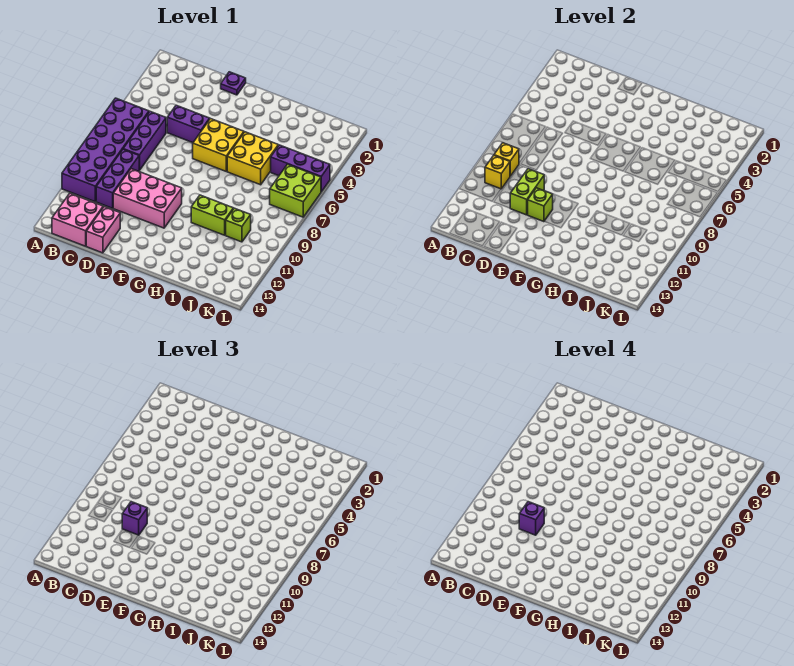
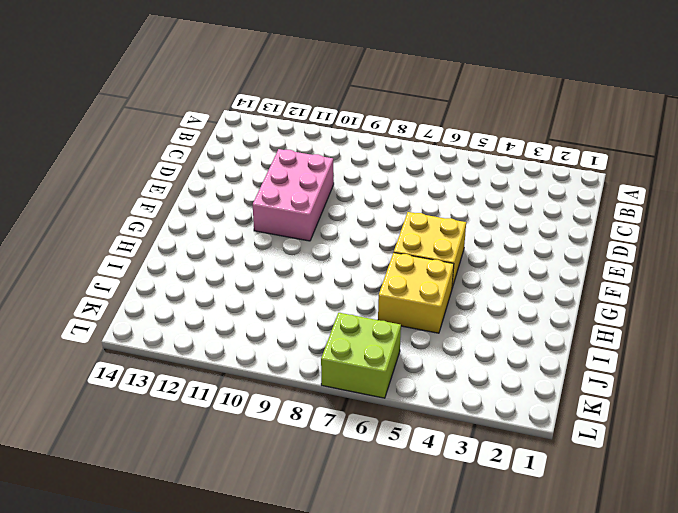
none -> purple brick A6:B11 level 1
none -> pink brick B13:C14 level 1
none -> purple brick C6:C8 level 1

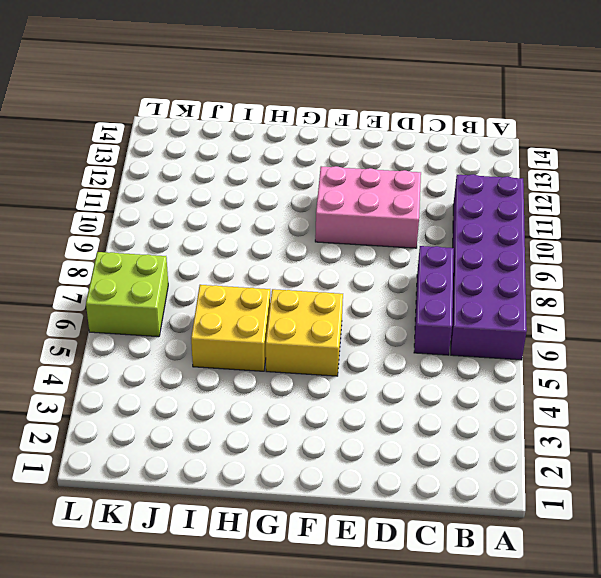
none -> pink brick B13:C14 level 1
none -> purple brick C9:C11 level 1
none -> purple brick D5:E5 level 1

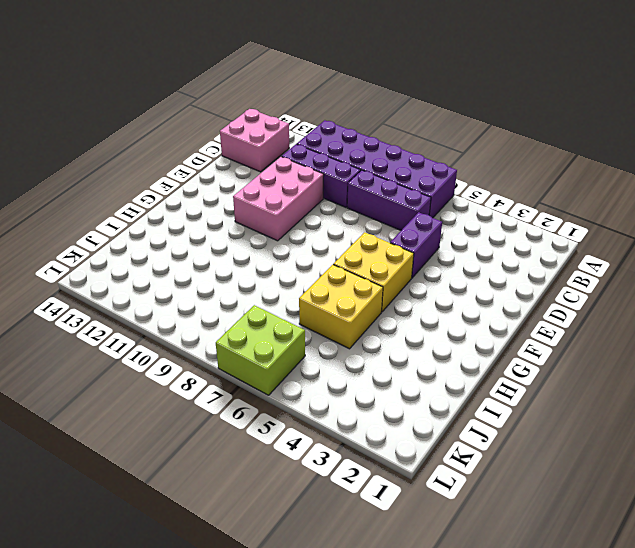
none -> pink brick D13:D14 level 1
none -> purple plate E1 level 1
none -> lime brick H10:I10 level 1

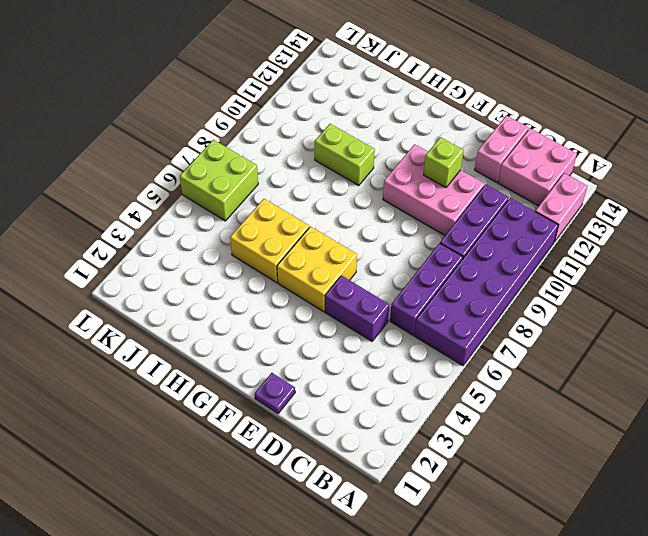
pink brick A12:A13 level 1 -> none
none -> purple brick J5:L5 level 1
none -> lime brick J10 level 1
none -> yellow brick B9 level 2

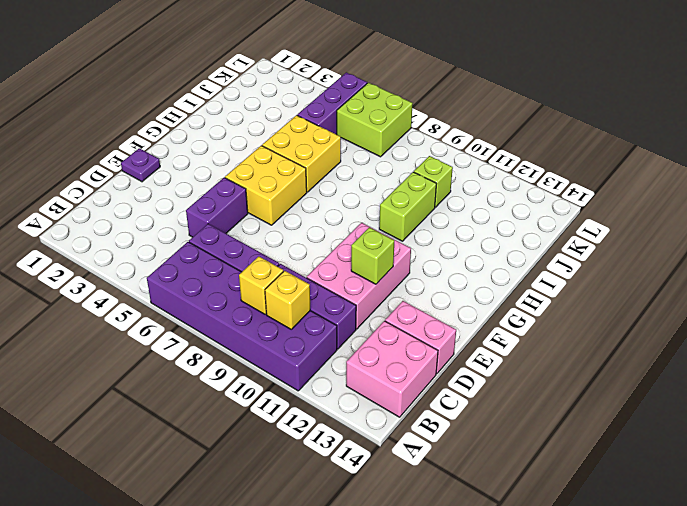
none -> lime brick D10:D11 level 2
none -> purple brick D10 level 3
none -> purple brick D10 level 4

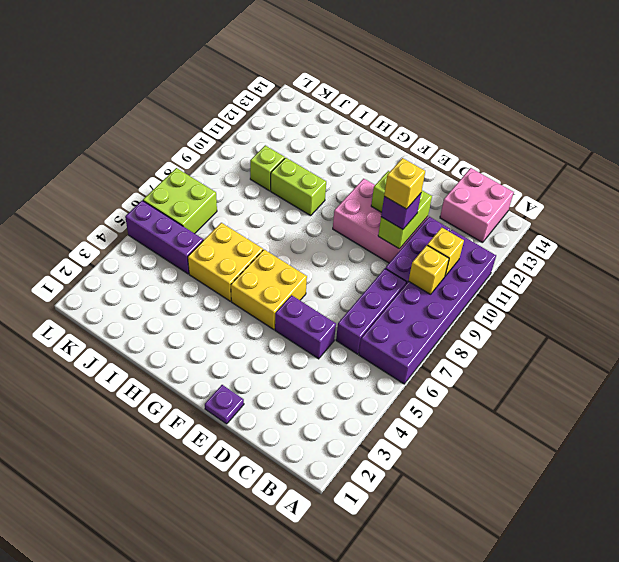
yellow brick D10 level 4 -> purple brick D10 level 4
none -> pink brick D13:D14 level 1

